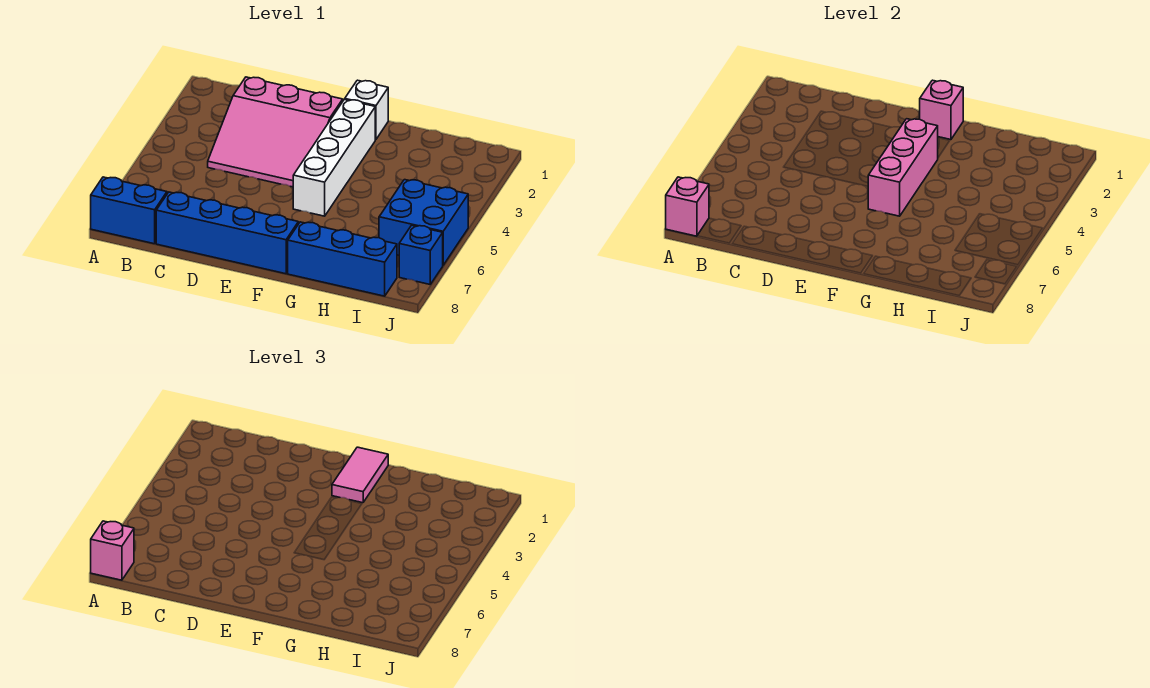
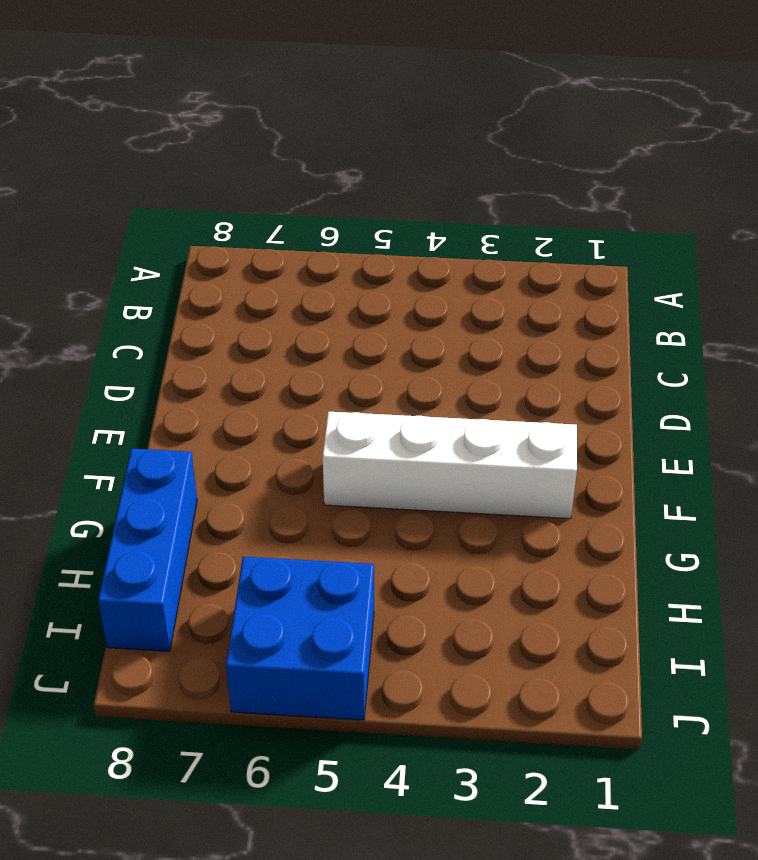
none -> blue brick A8:B8 level 1
none -> pink slope C2:E4 level 1 top 2
none -> blue brick C8:F8 level 1

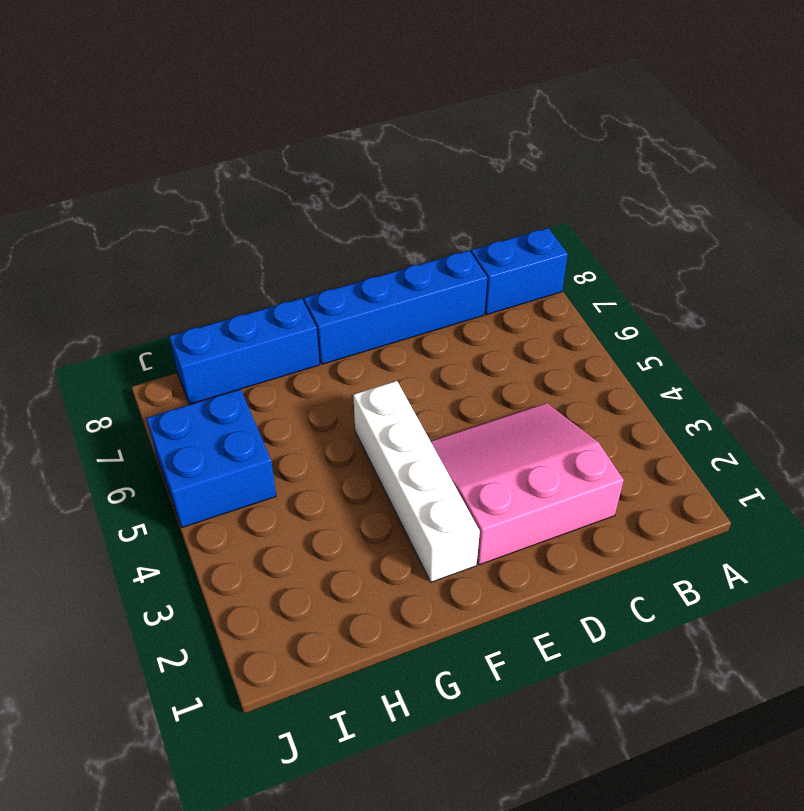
none -> white brick F1 level 1
none -> blue brick J7 level 1
none -> pink brick A8 level 2

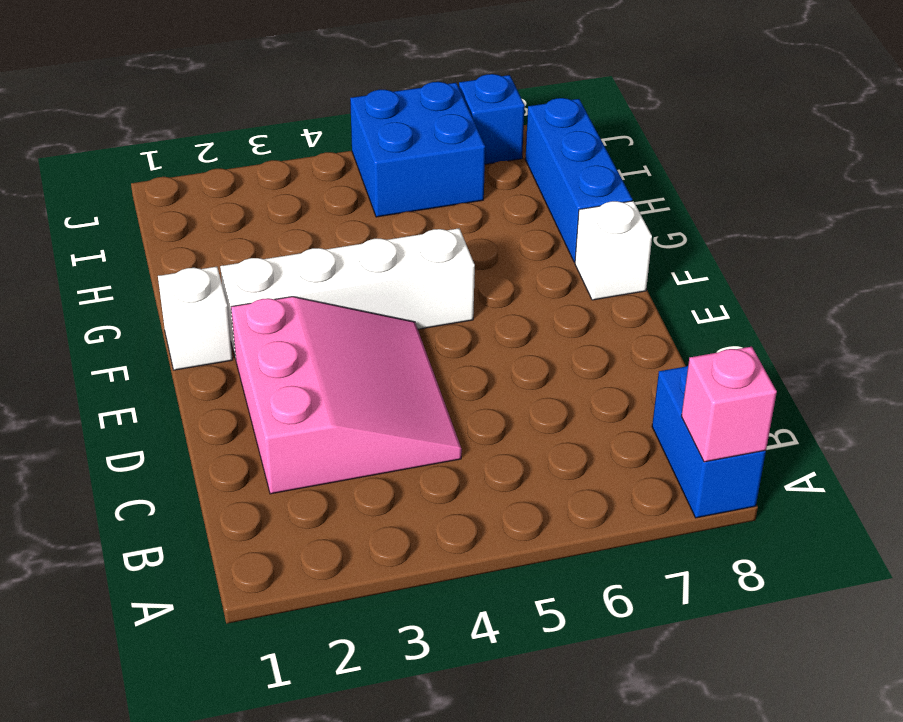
white brick F8 level 1 -> blue brick C8:F8 level 1
none -> pink brick F1 level 2
none -> pink brick F3:F5 level 2
none -> pink brick A8 level 3

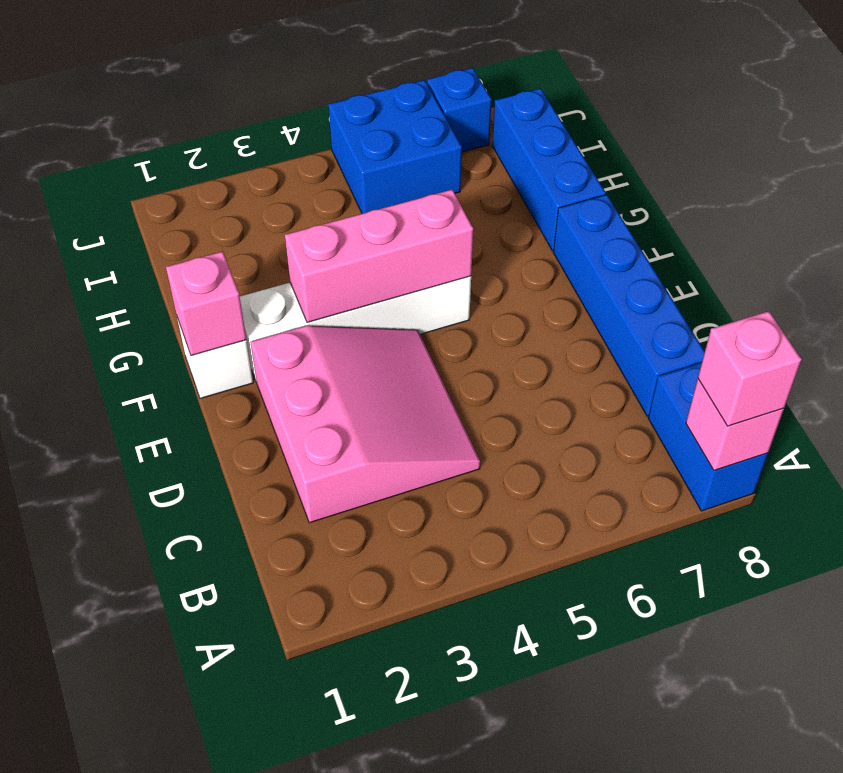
none -> pink tile F1:F2 level 3

